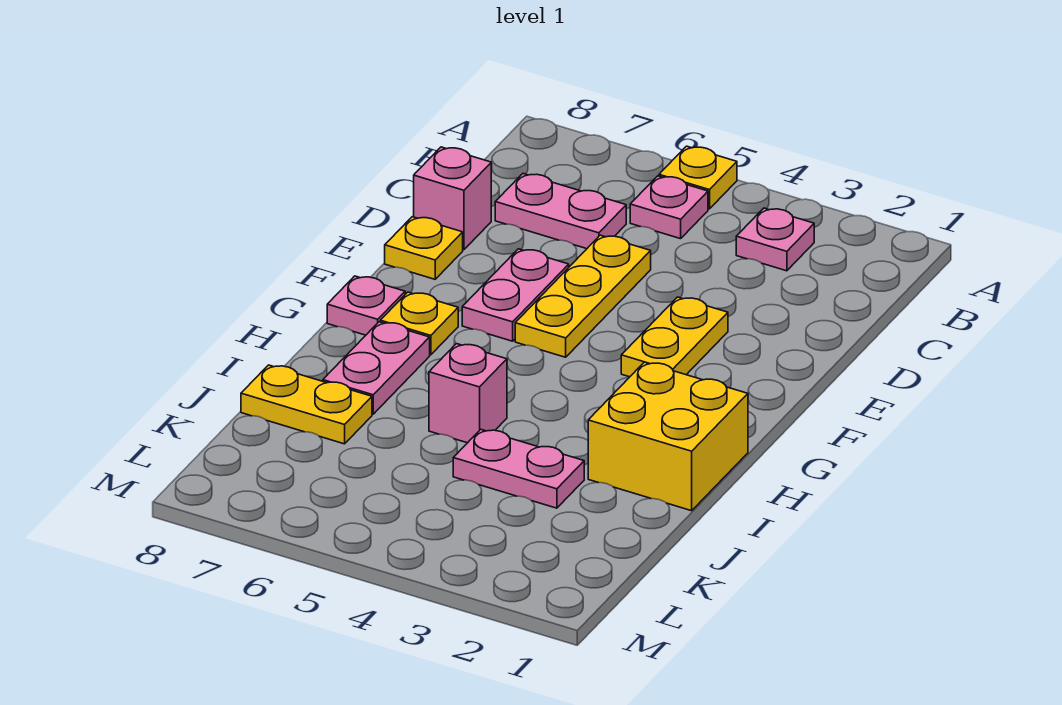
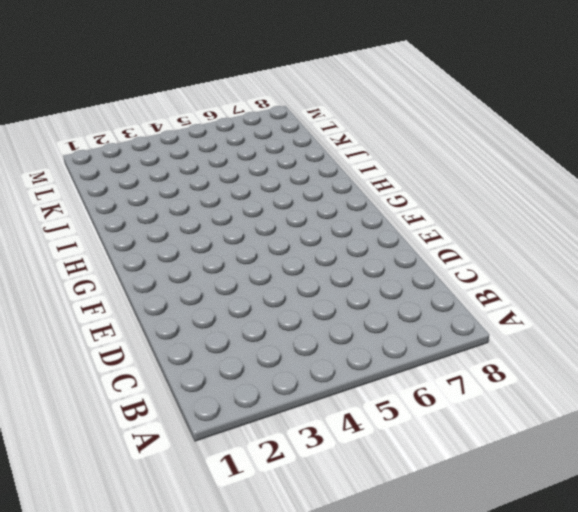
none -> yellow plate A5 level 1
none -> pink plate B3 level 1
none -> pink plate B5 level 1

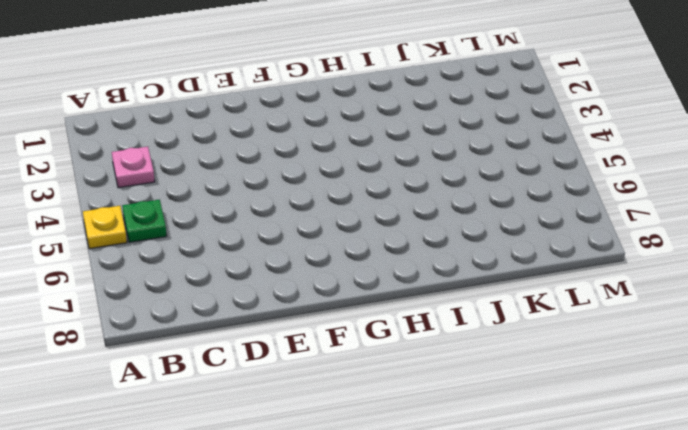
green plate B5 level 1 -> pink plate B5 level 1
none -> pink plate C6:C7 level 1
none -> yellow plate D5:F5 level 1
none -> pink brick D8 level 1

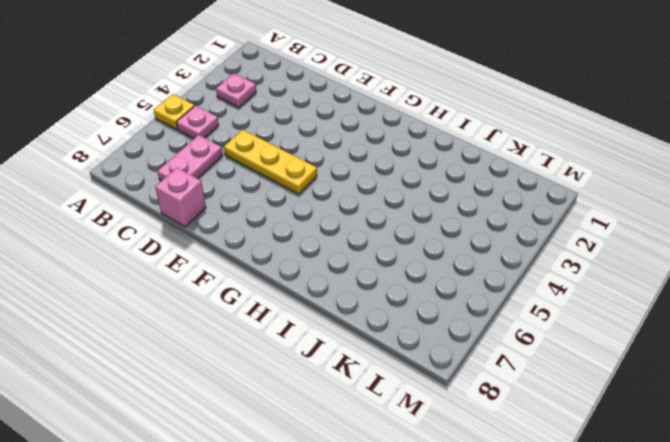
none -> yellow plate E3:F3 level 1
none -> pink plate E6:F6 level 1
none -> yellow plate E8 level 1

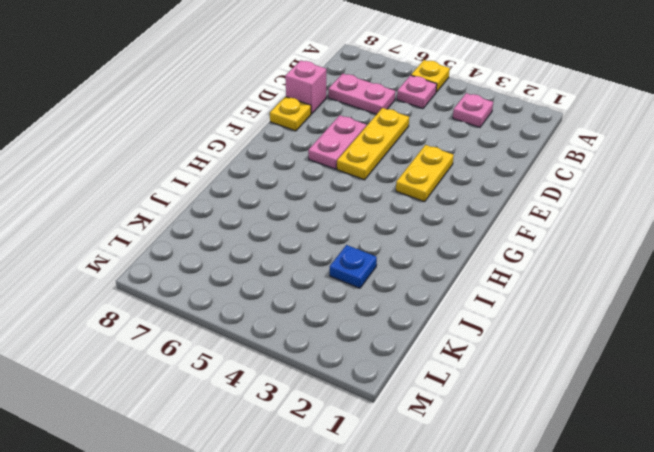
blue plate J3 level 1 -> pink plate J3:J4 level 1
none -> yellow plate G7 level 1
none -> pink plate G8 level 1
none -> yellow brick H1:I2 level 1

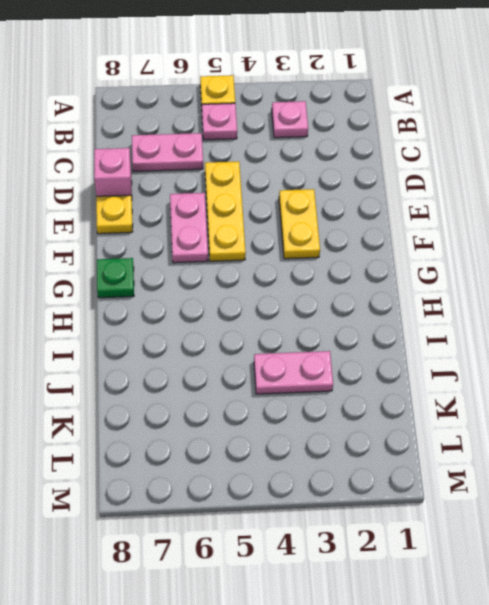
green plate G8 level 1 -> pink plate G8 level 1
none -> yellow plate G7 level 1
none -> yellow brick H1:I2 level 1
none -> pink plate H7:I7 level 1

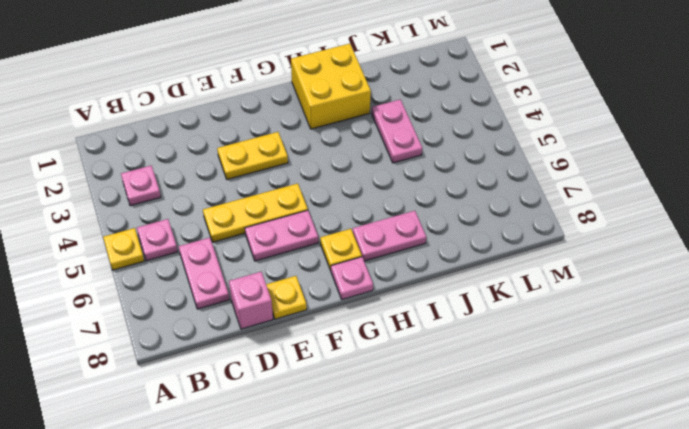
none -> pink brick I5 level 1
none -> yellow plate J7:J8 level 1

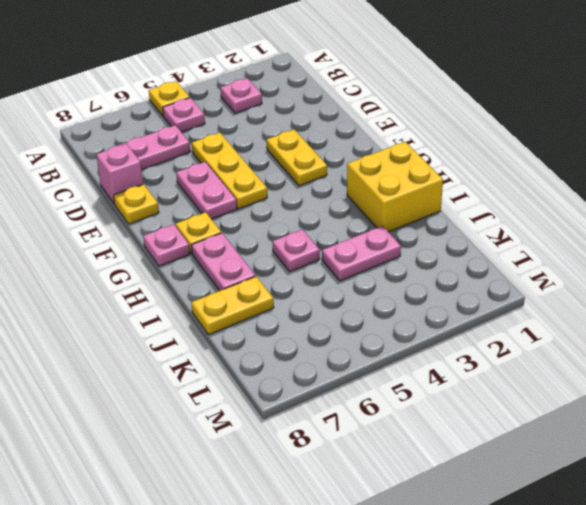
pink plate I5 level 1 -> pink brick I5 level 1

